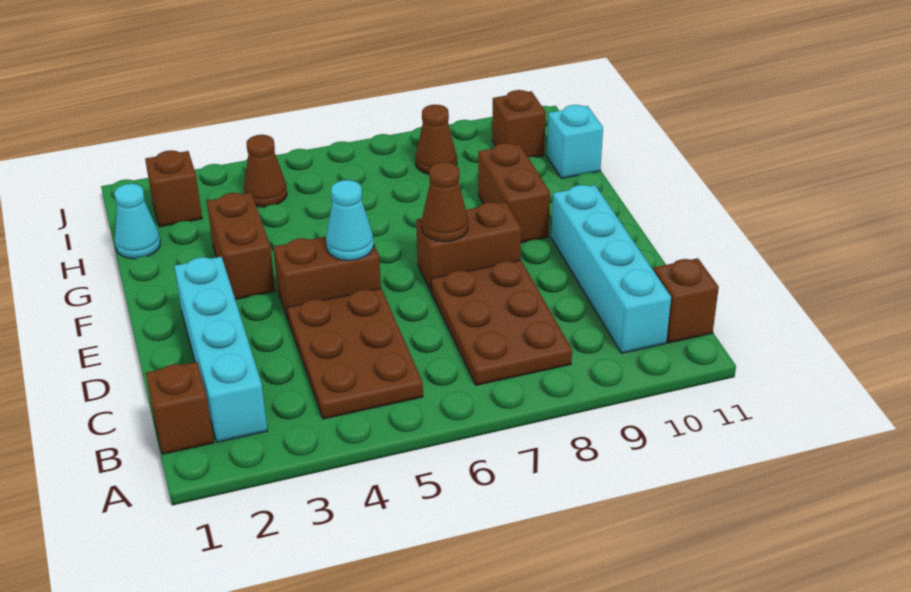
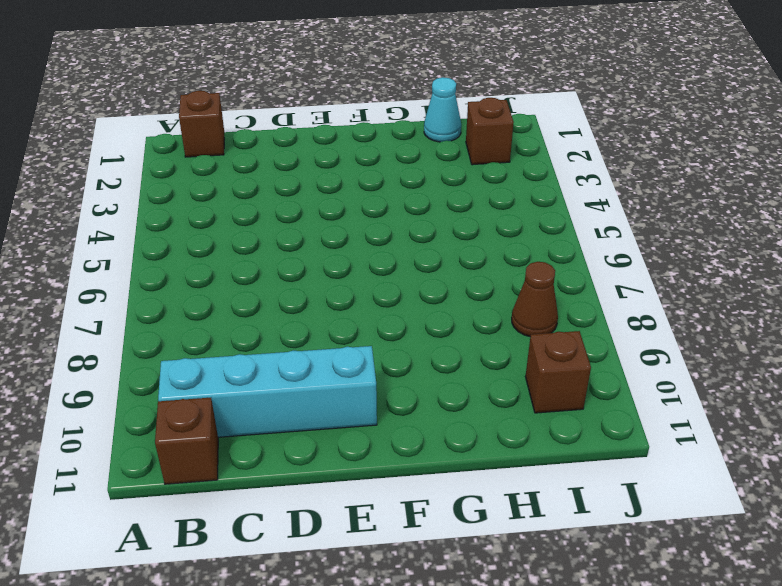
none -> cyan brick B2:E2 level 1
none -> brown plate B4:D5 level 1
none -> brown plate B7:D8 level 1

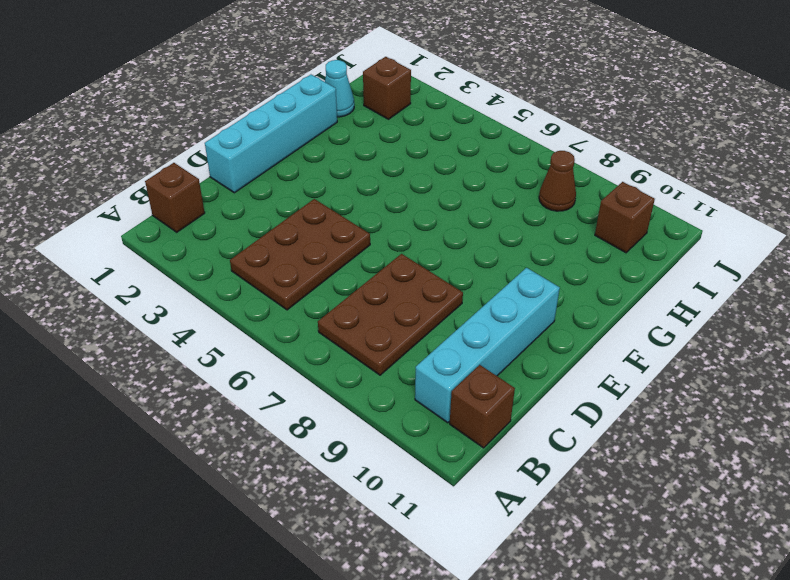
cyan brick D1:G1 level 1 -> cyan brick B2:E2 level 1
none -> brown brick E4:E5 level 1
none -> brown brick E7:E8 level 1
none -> brown brick F3:G3 level 1

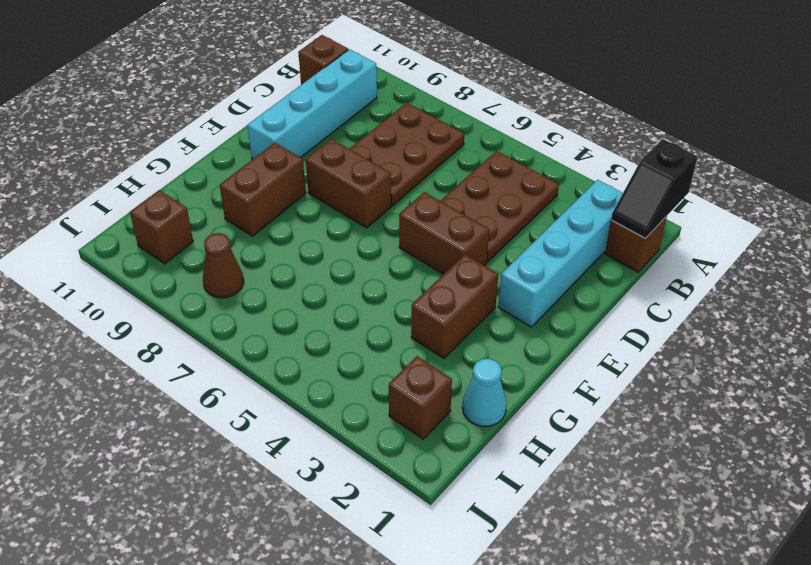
black slope A1:B1 level 2 top A -> none
none -> cyan brick H11 level 1
none -> brown cone I4 level 1
none -> cyan cone E5 level 2

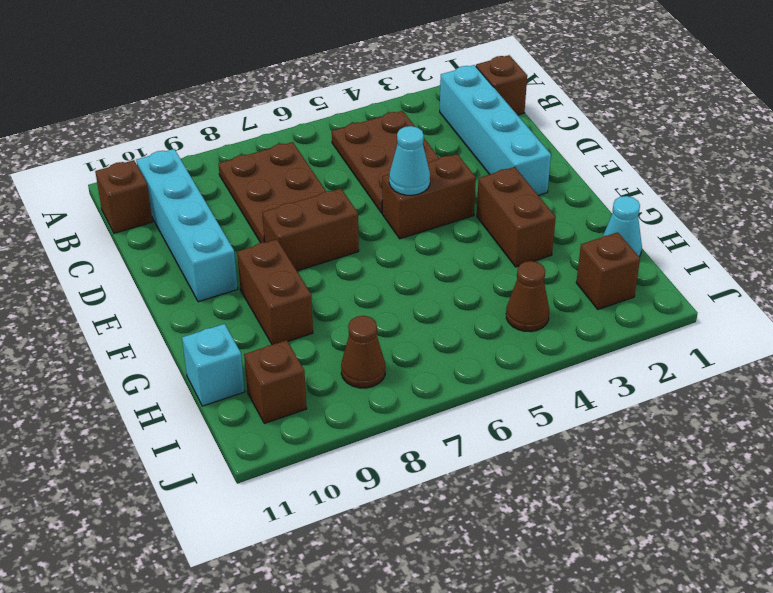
none -> brown cone E7 level 2

